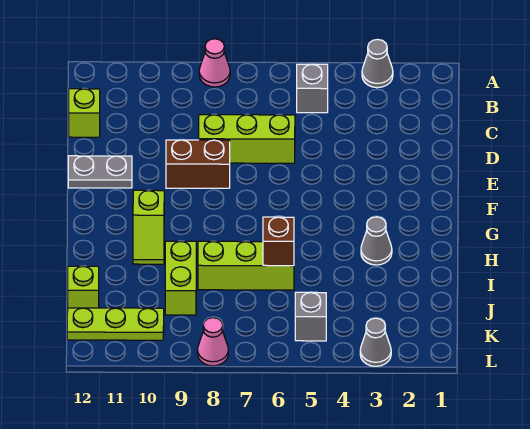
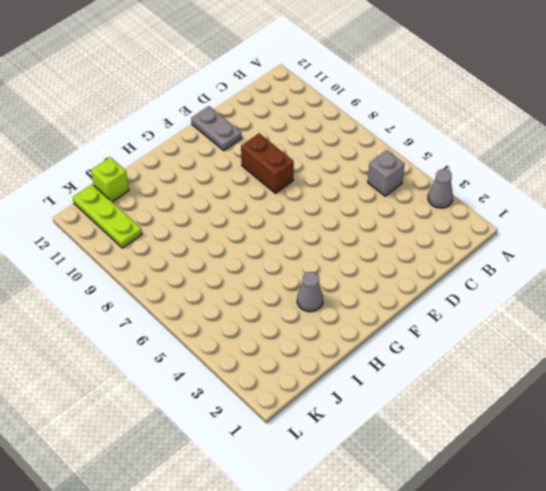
none -> pink cone A8 level 1
none -> lime brick C12 level 1
none -> lime brick D6:D8 level 1

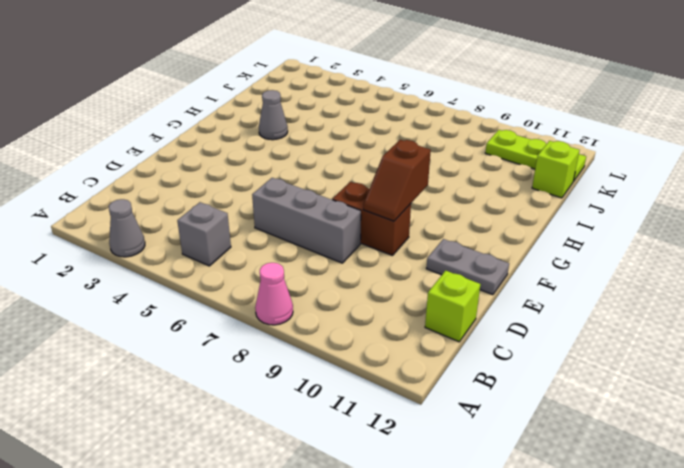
grey brick D6:D8 level 1 -> lime brick D6:D8 level 1
brown slope E9:F9 level 2 top F -> none
none -> lime slope G10:H10 level 1 top G
none -> lime brick I6:I8 level 1
none -> lime brick I9:J9 level 1

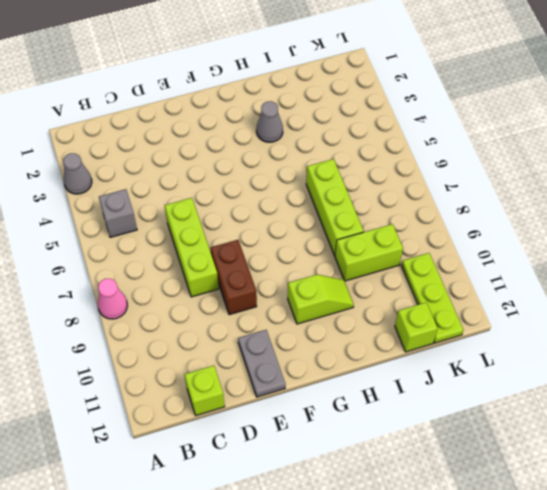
none -> grey brick K5 level 1
none -> grey cone L3 level 1
none -> pink cone L8 level 1

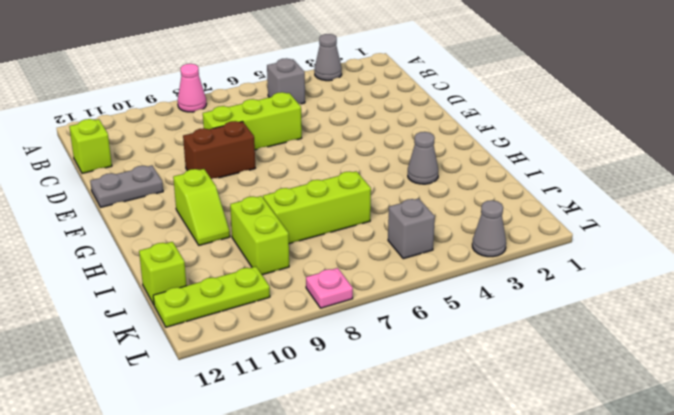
pink plate L8 level 1 -> pink cone L8 level 1
none -> brown brick I6 level 2

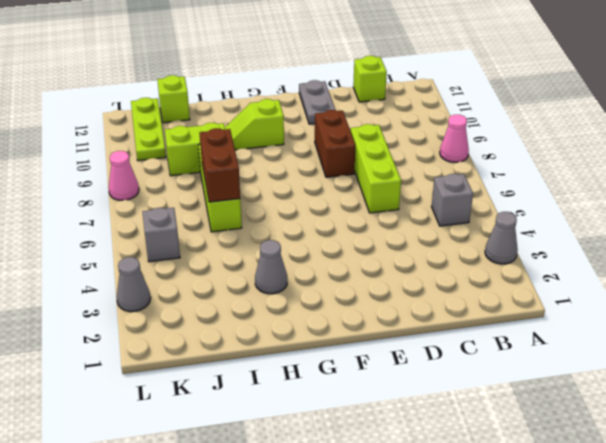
brown brick I6:I7 level 2 -> brown brick I6 level 2

